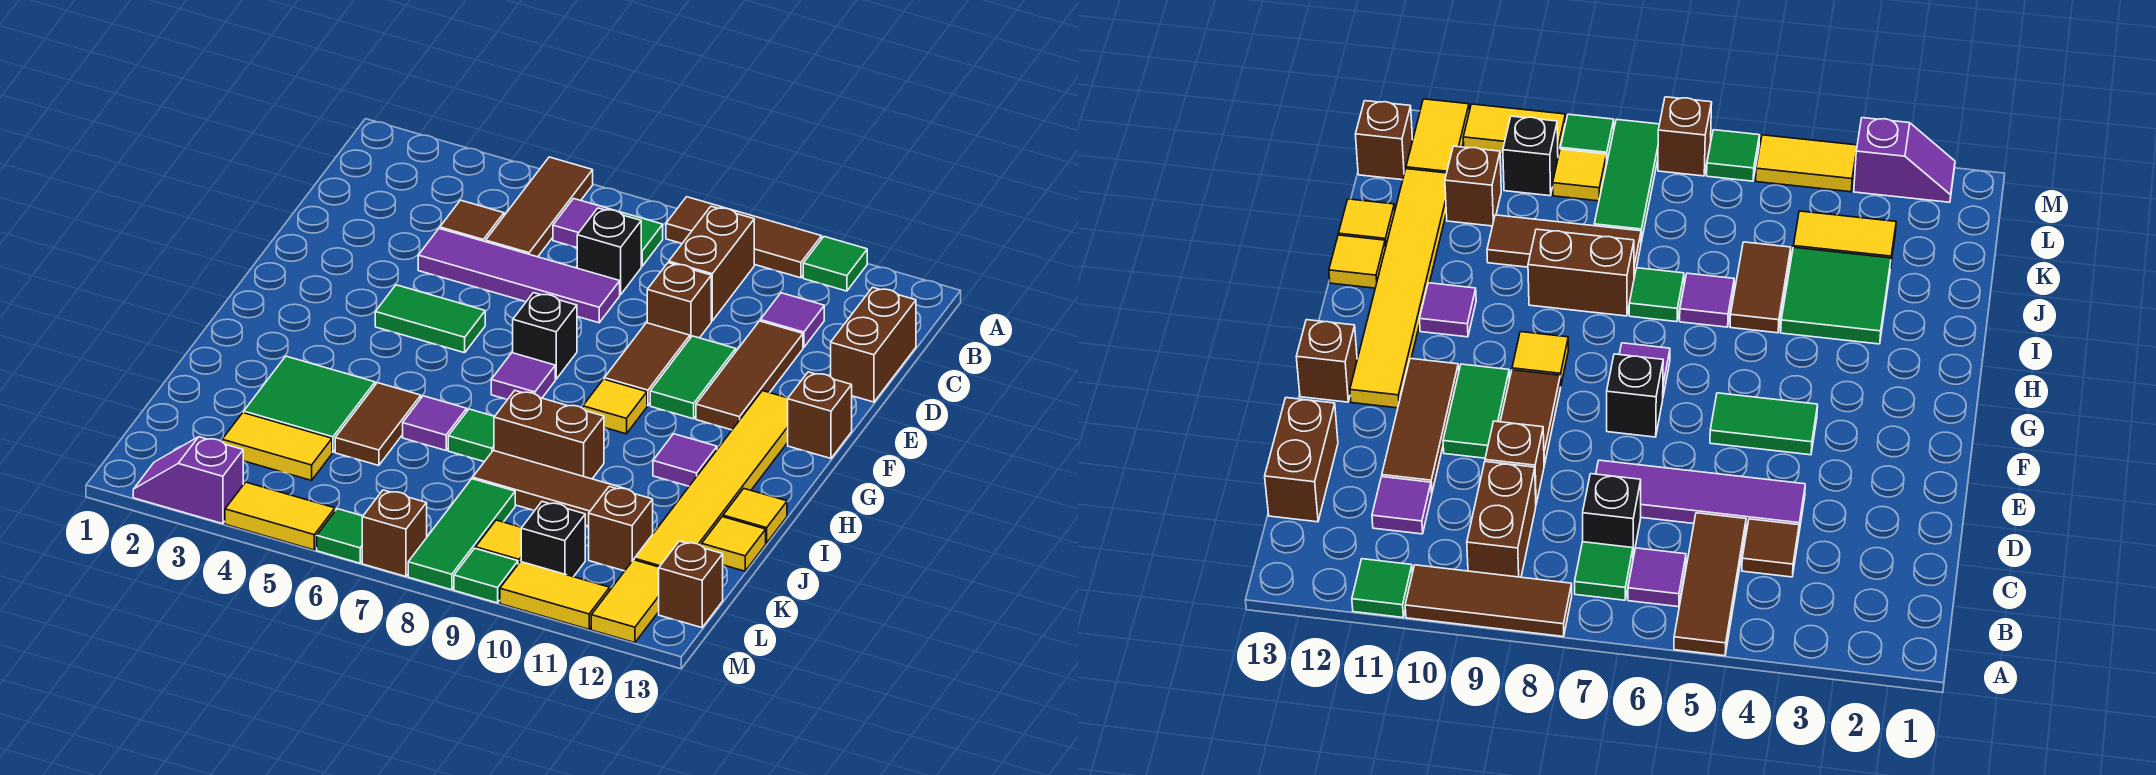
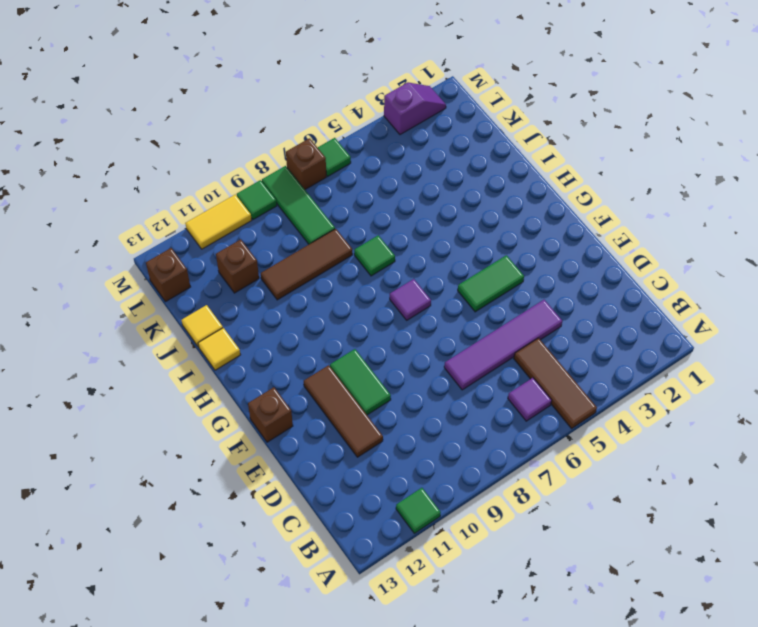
none -> brown tile A8:A10 level 1
none -> green tile B7 level 1
none -> brown brick B9:C9 level 1
none -> brown tile C4 level 1

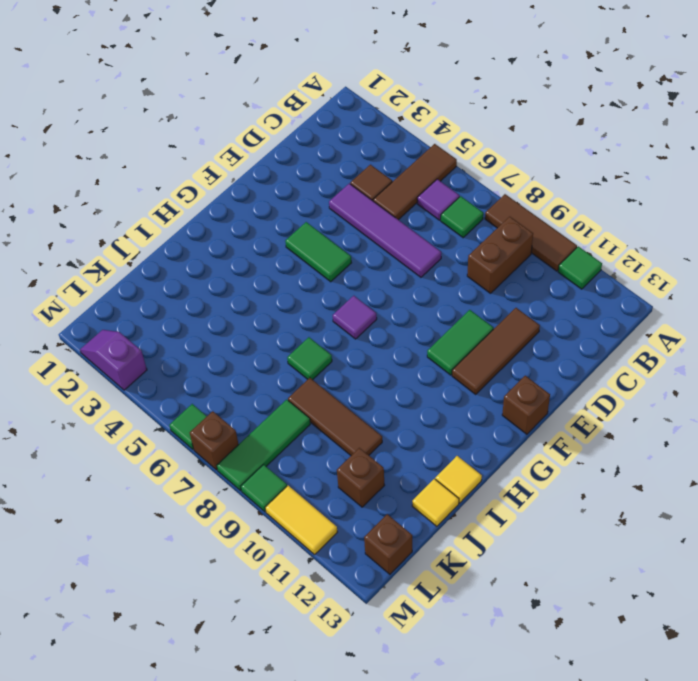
none -> black brick C7 level 1
none -> purple tile C11 level 1
none -> brown brick C13:D13 level 1
none -> brown brick D9 level 1

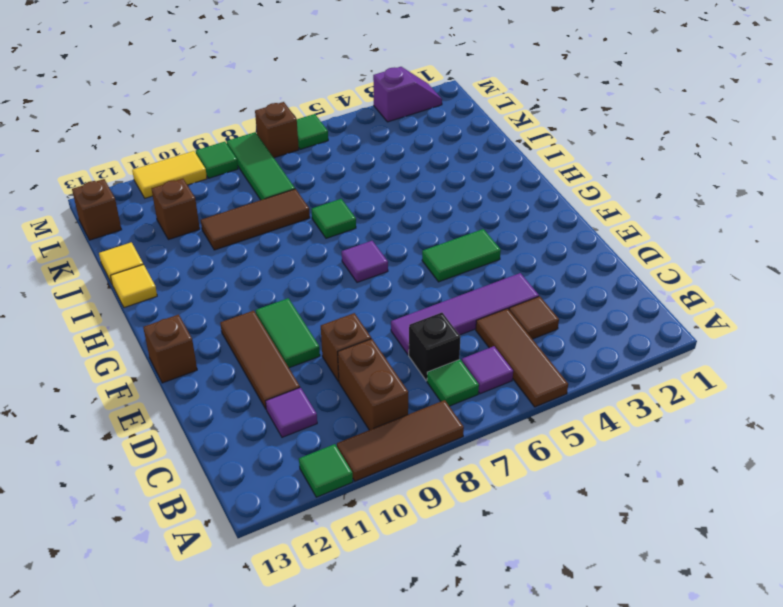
none -> brown brick C13:D13 level 1
none -> brown tile E9:F9 level 1
none -> black brick F7 level 1
none -> yellow tile F12:K12 level 1

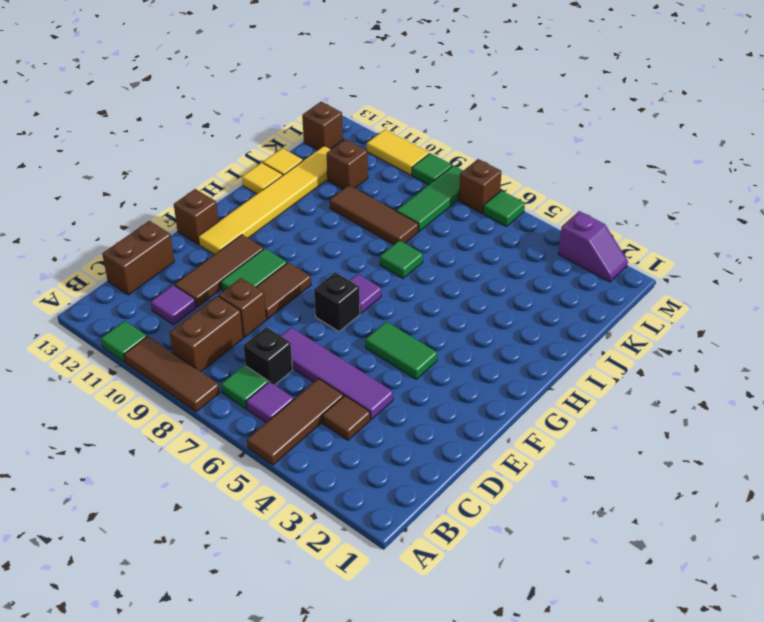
none -> yellow tile G9 level 1
none -> purple tile H11 level 1
none -> green tile I3:J4 level 1
none -> brown tile I5:J5 level 1

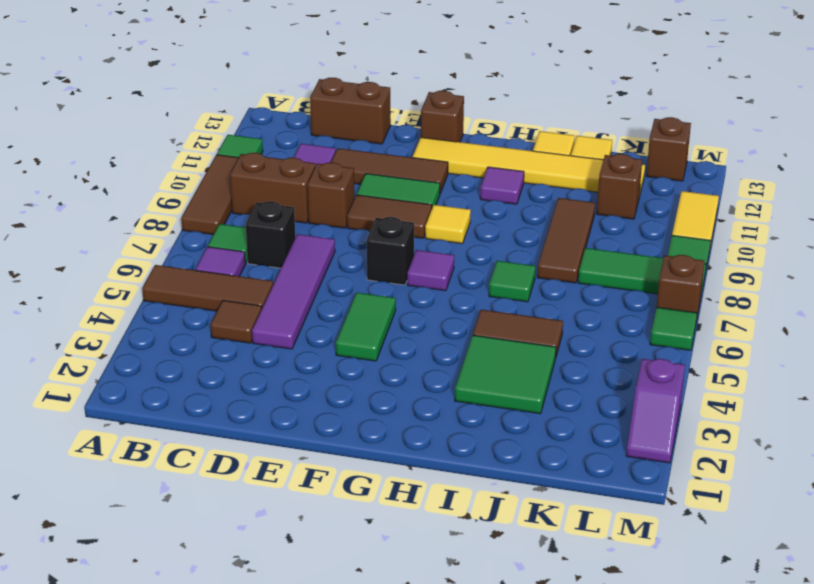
none -> purple tile I6 level 1
none -> brown brick I8:I9 level 1
none -> yellow tile K3:K4 level 1
none -> yellow tile L9 level 1

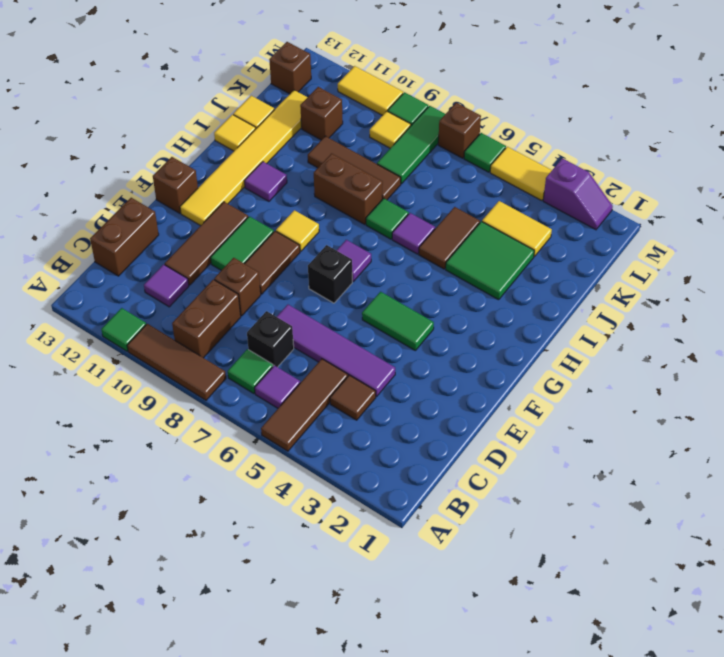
none -> black brick L10 level 1
none -> yellow tile L12:M12 level 1

